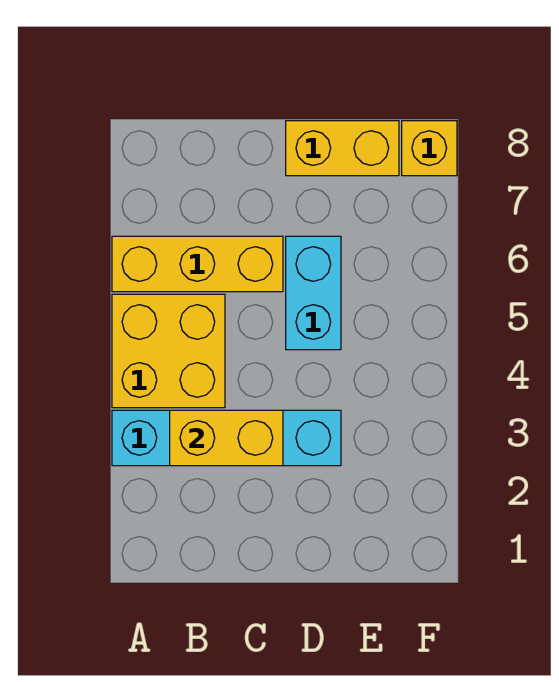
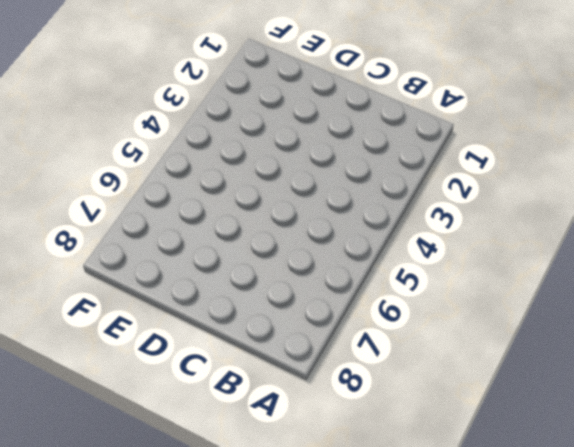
none -> cyan brick A3:D3 level 1
none -> yellow brick A4:B5 level 1

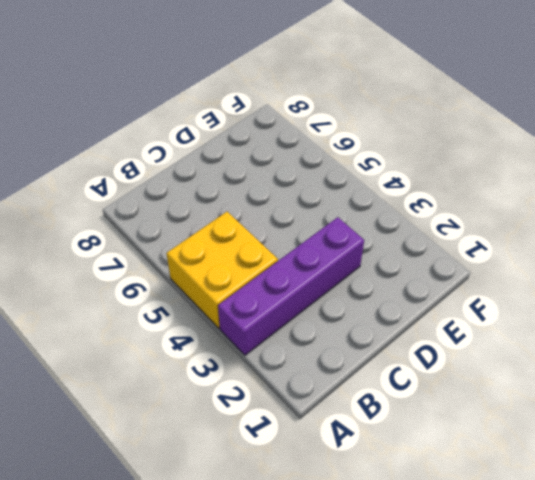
purple brick A3:D3 level 1 -> cyan brick A3:D3 level 1
none -> yellow brick A6:C6 level 1
none -> cyan brick D5:D6 level 1

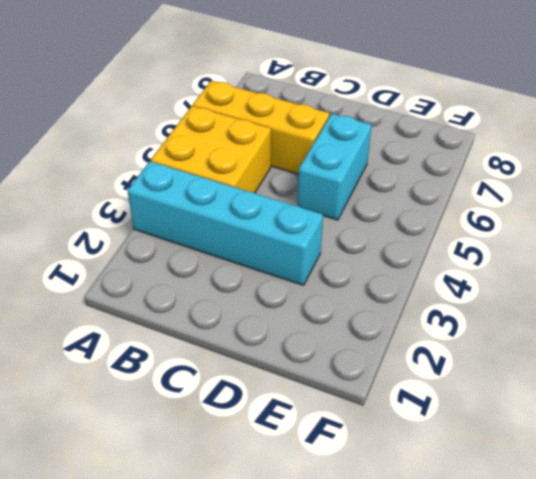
none -> yellow brick D8:E8 level 1
none -> yellow brick F8 level 1

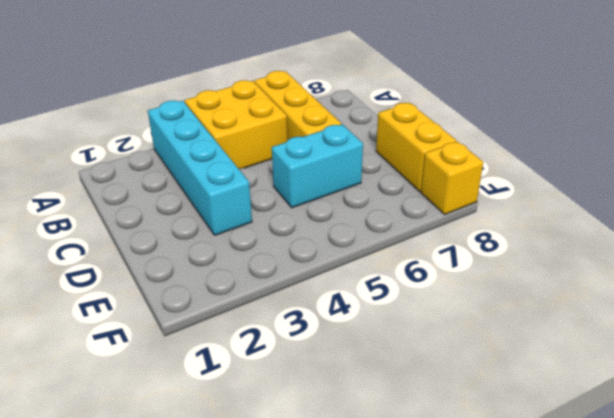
none -> yellow brick B3:C3 level 2

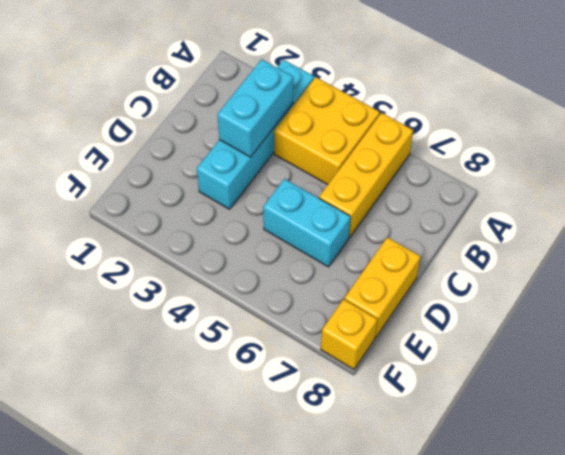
cyan brick B3:C3 level 2 -> yellow brick B3:C3 level 2

